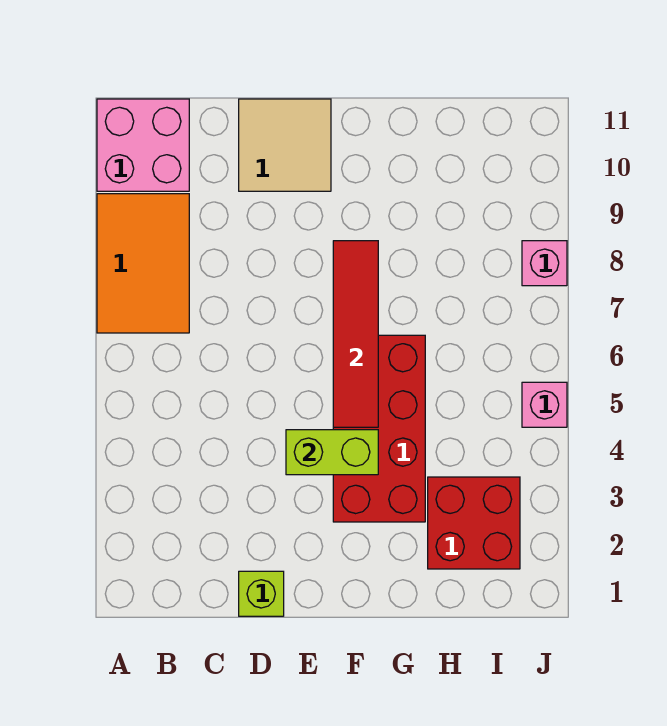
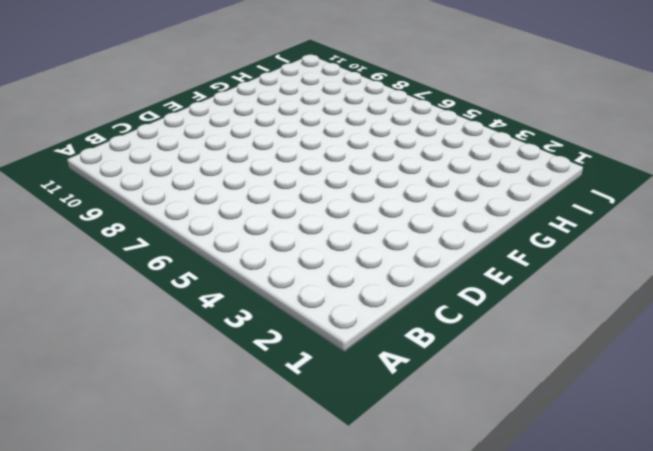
none -> orange tile A7:B9 level 1
none -> pink brick A10:B11 level 1

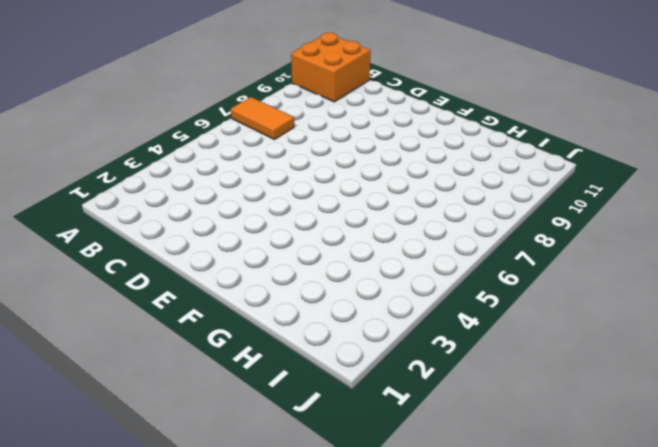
orange tile A7:B7 level 1 -> orange tile A7:B9 level 1
orange brick A10:B11 level 1 -> pink brick A10:B11 level 1
none -> lime brick D1 level 1
none -> tan tile D10:E11 level 1

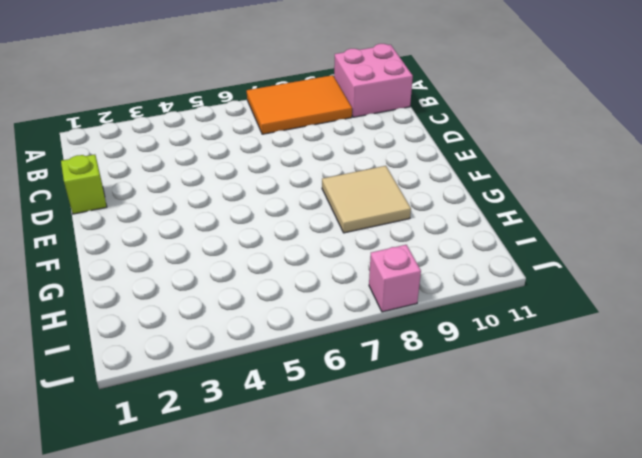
tan tile F8:G9 level 1 -> tan tile D10:E11 level 1
none -> red brick F3:G6 level 1
none -> red brick H2:I3 level 1

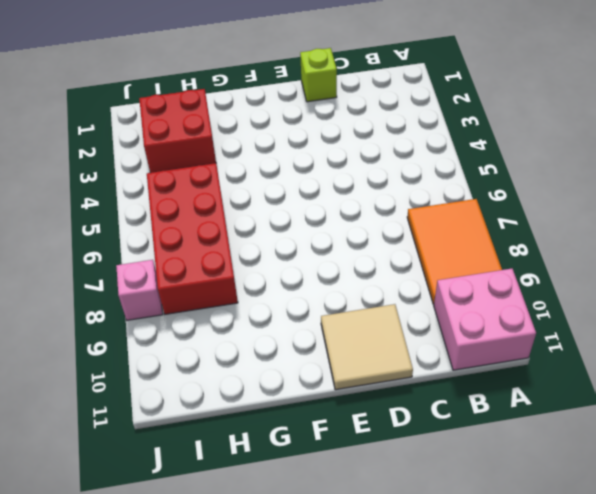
red brick H5:I8 level 1 -> red brick F3:G6 level 1
none -> pink brick J5 level 1
none -> lime brick E4:F4 level 2

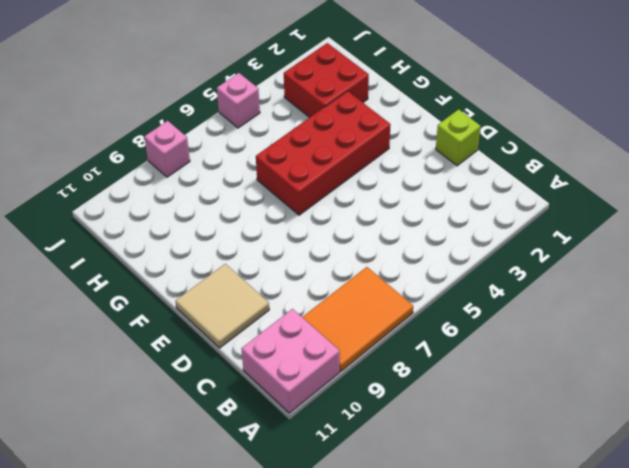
none -> lime brick E4:F4 level 2
none -> red tile F5:F8 level 2

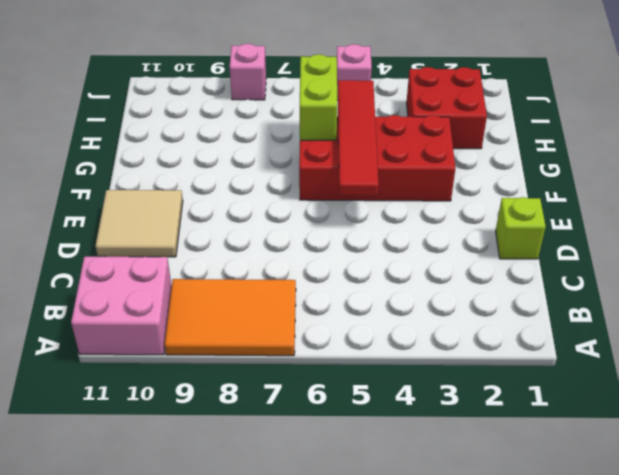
red tile E5:H5 level 2 -> red tile F5:F8 level 2
lime brick G6:H6 level 2 -> lime brick E4:F4 level 2

